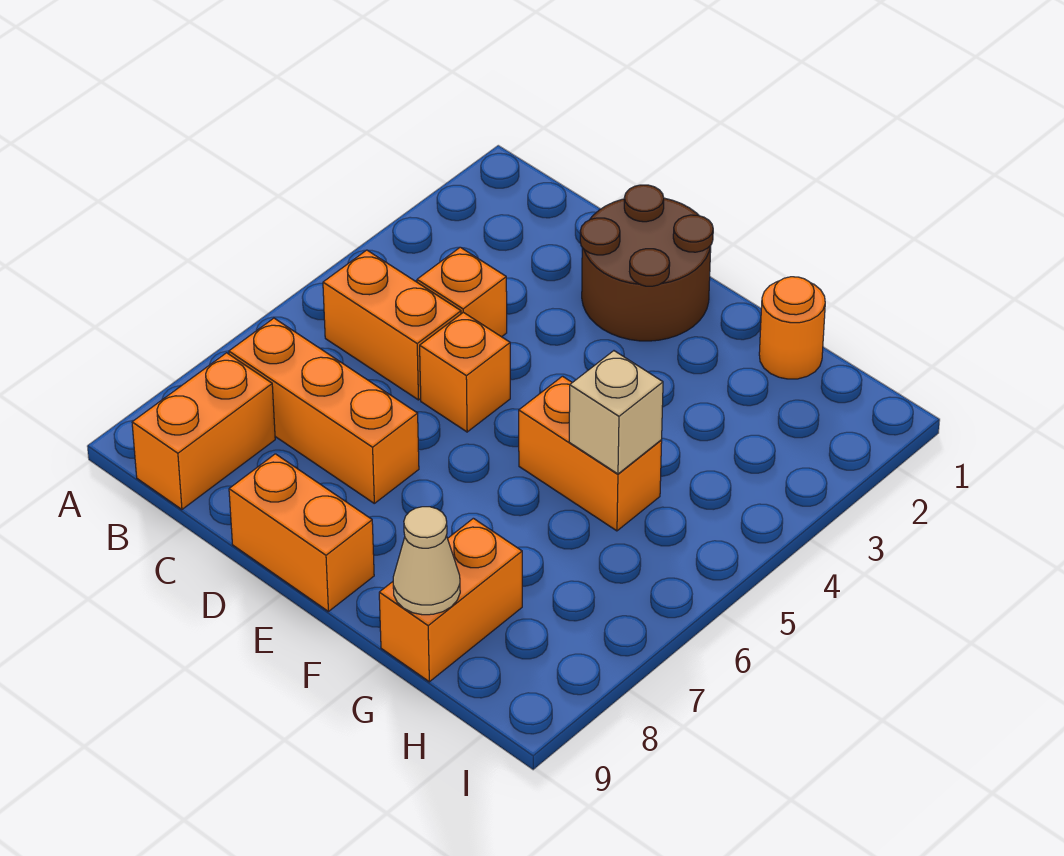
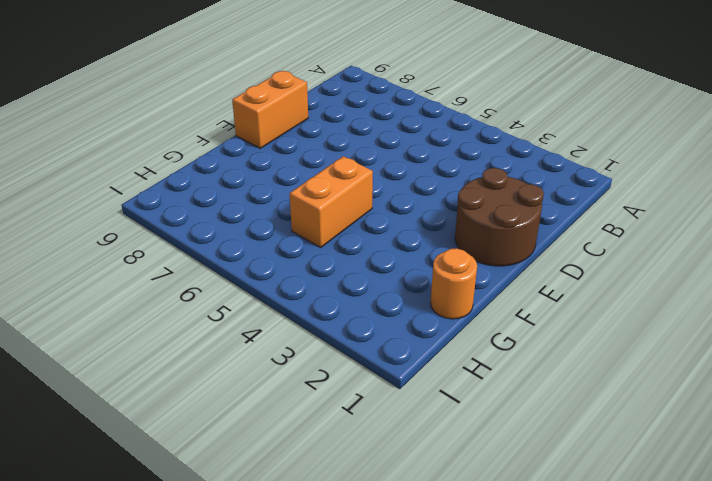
none -> orange brick B5:C5 level 1
none -> orange brick B7:D7 level 1
none -> orange brick B8:B9 level 1

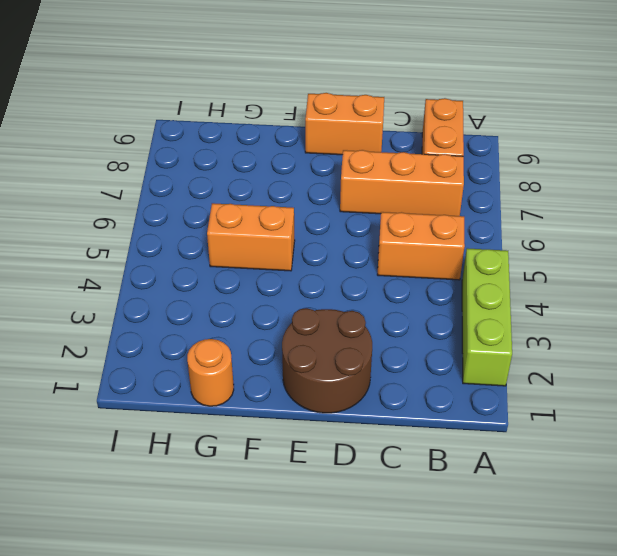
lime brick A2:A4 level 1 -> none
none -> orange brick C4 level 1
none -> orange brick D5 level 1
none -> orange brick G8:G9 level 1

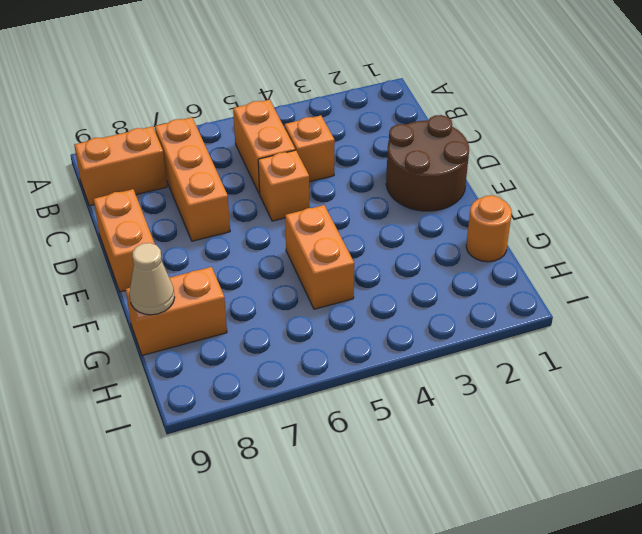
none -> tan brick G5 level 2

